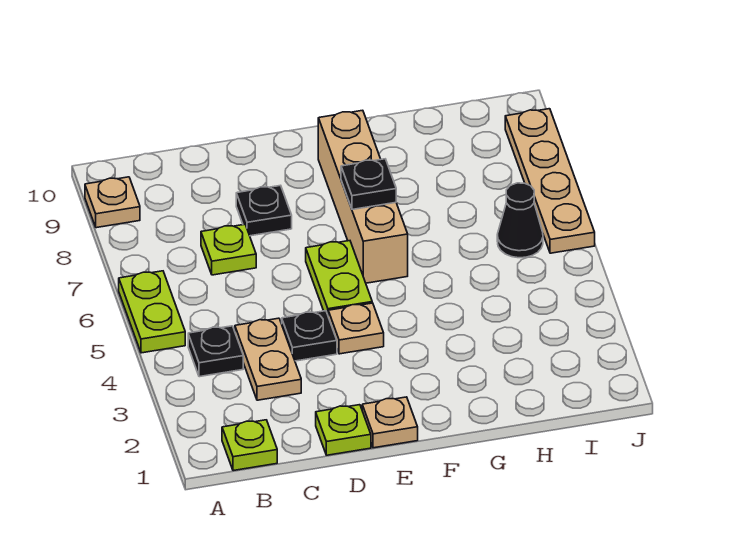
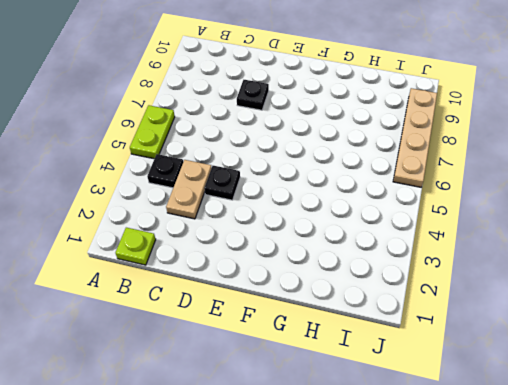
none -> tan plate A9 level 1
none -> lime plate C7 level 1
none -> lime plate D1 level 1

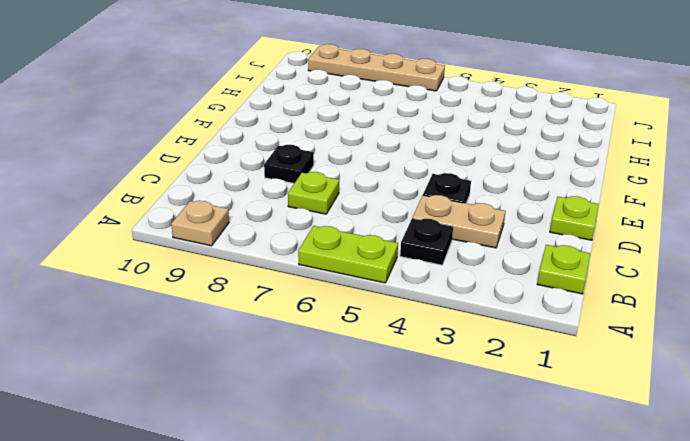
none -> tan plate E1 level 1
none -> tan plate E4 level 1
none -> lime plate E5:E6 level 1

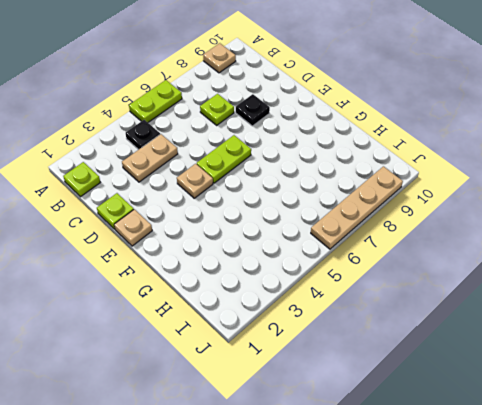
none -> black plate D4 level 1
none -> tan brick F6:F9 level 1
none -> black cone I6 level 1

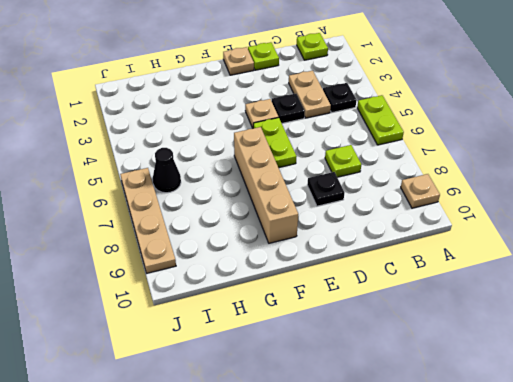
none -> black plate F7 level 2

